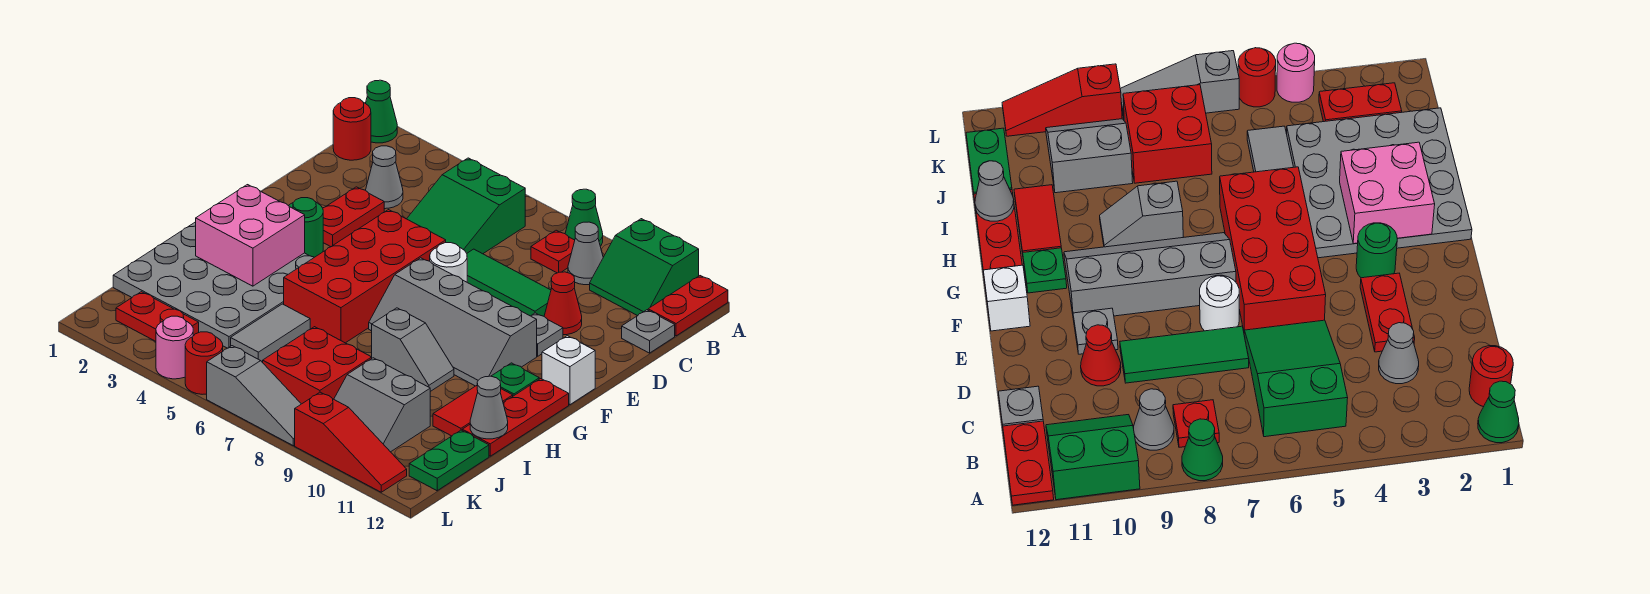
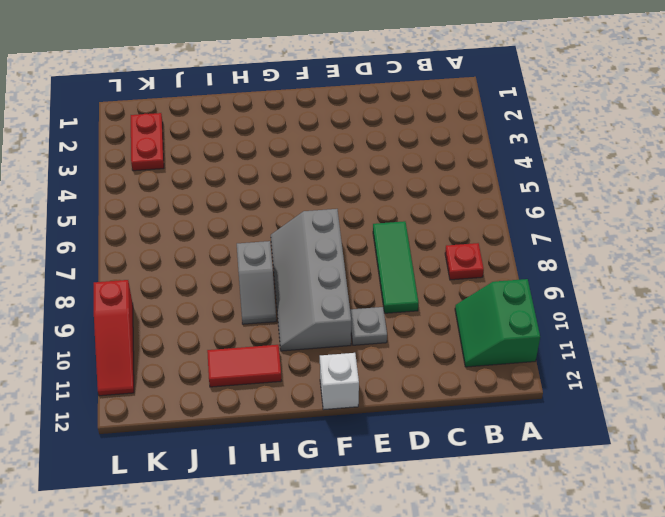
none -> green cone A1 level 1
none -> green cone A8 level 1
none -> red plate A12:B12 level 1
none -> red round brick B1 level 1

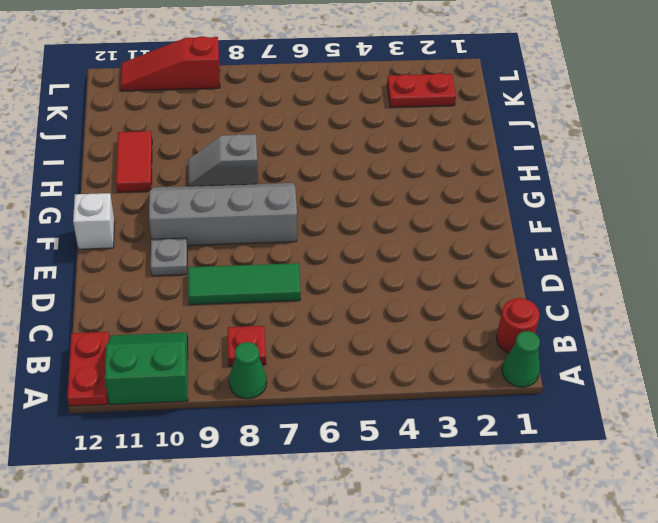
none -> green slope B5:D6 level 1 top B
none -> grey cone B9 level 1
none -> grey cone C3 level 1
none -> grey plate C12 level 1

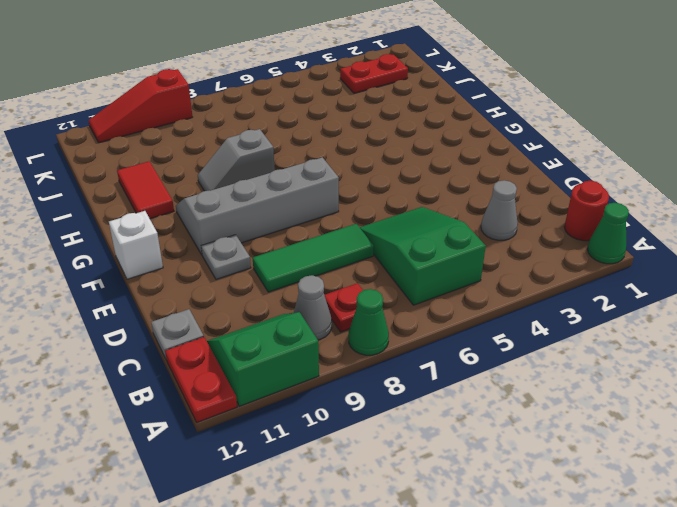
none -> red plate D3:E3 level 1
none -> red cone D10 level 1
none -> red brick E5:H6 level 1
none -> white round brick E7 level 1

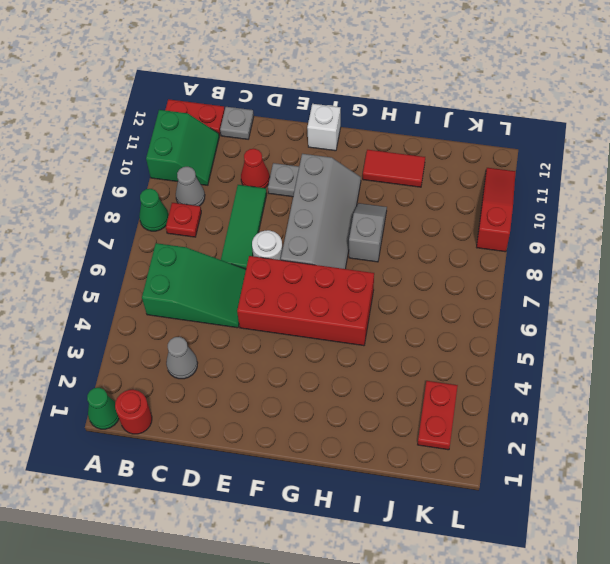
none -> red plate D3:E3 level 1
none -> green round brick F3 level 1
none -> grey plate G1:J4 level 1
none -> green plate G11 level 1

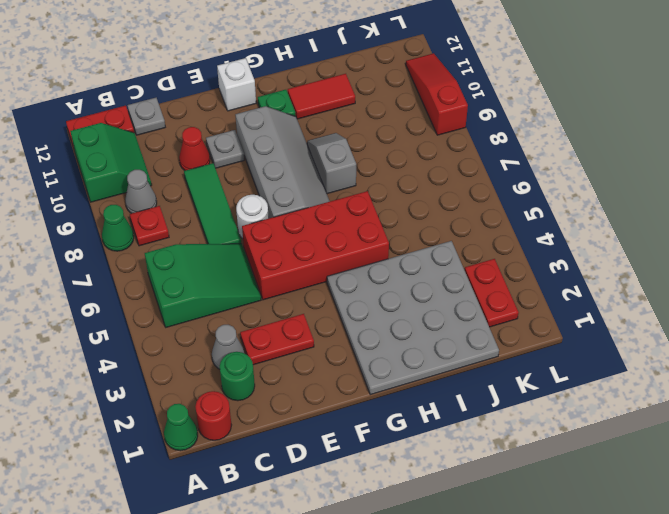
green round brick C2 level 1 -> green round brick F3 level 1
none -> red plate G12:I12 level 1
none -> grey tile I5:J5 level 1
none -> red brick J7:K8 level 1
none -> grey slope J9:K10 level 1 top J

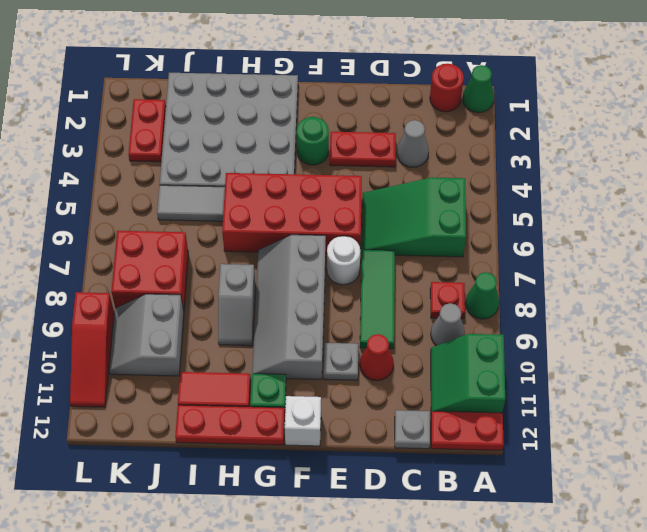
none -> green plate J12:K12 level 1
none -> pink round brick L4 level 1
none -> red round brick L5 level 1
none -> grey slope L6:L8 level 1 top 6

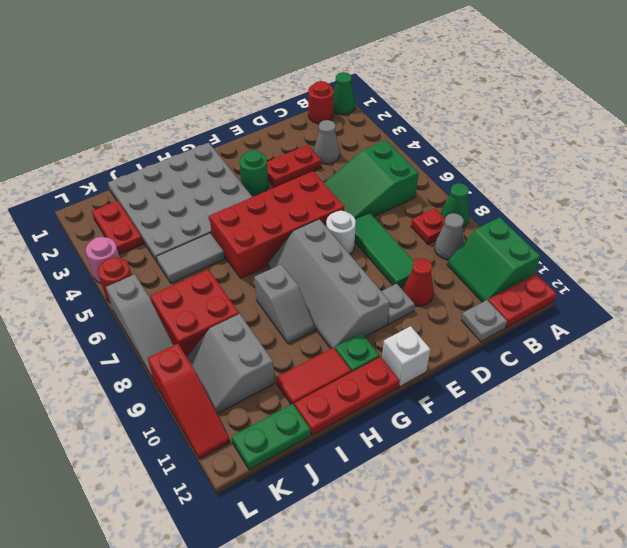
none -> pink brick G2:H3 level 2
none -> grey cone I12 level 2

